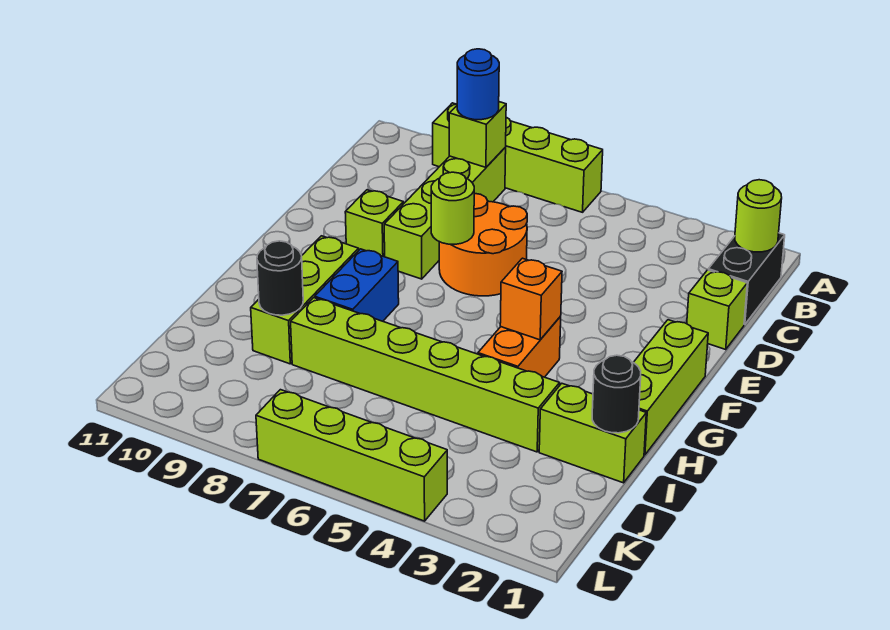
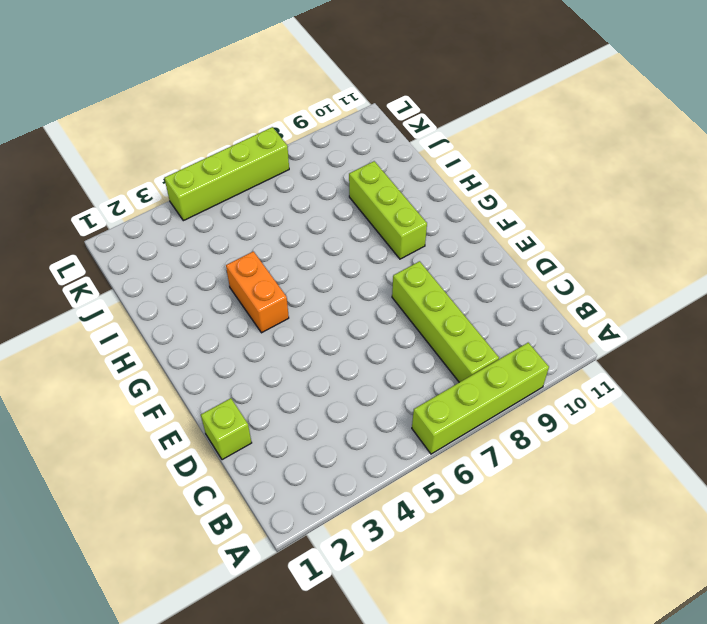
none -> black brick B1:C1 level 1
none -> orange round brick D6:E7 level 1
none -> lime brick E9 level 1

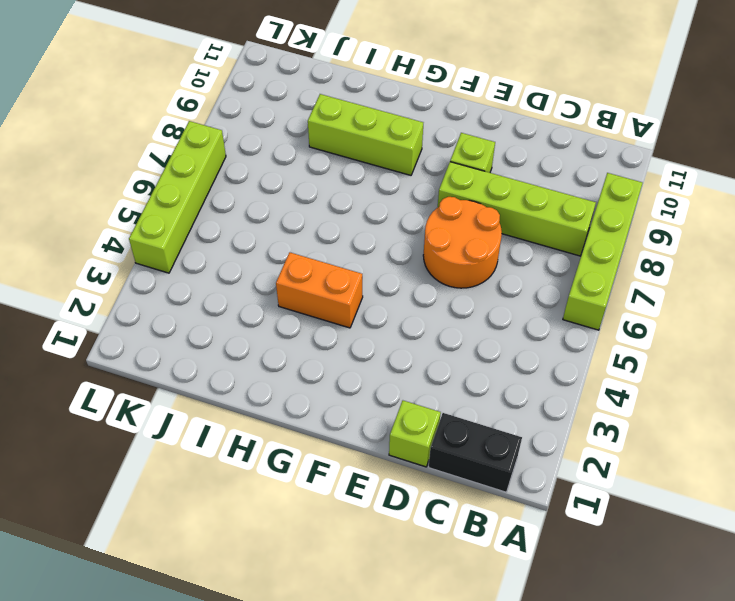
none -> lime brick F1:H1 level 1
none -> blue brick G8:H8 level 1
none -> lime brick I1:I2 level 1

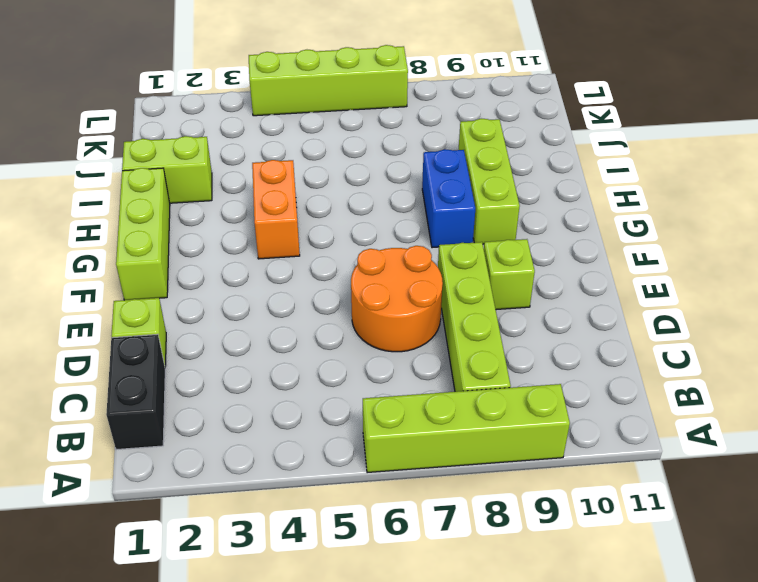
none -> lime brick I3:I8 level 1
none -> lime round brick B1 level 2
none -> lime brick B8 level 2

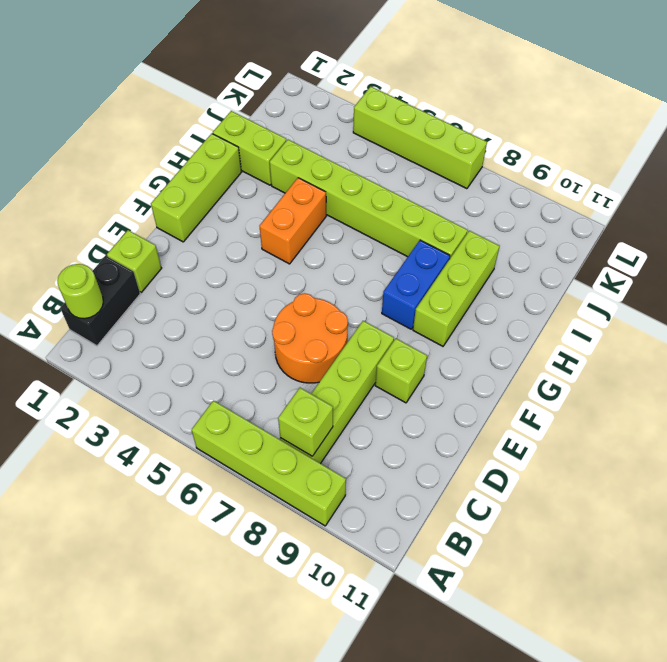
none -> lime round brick E7 level 2
none -> orange brick G4 level 2
none -> black round brick I1 level 2

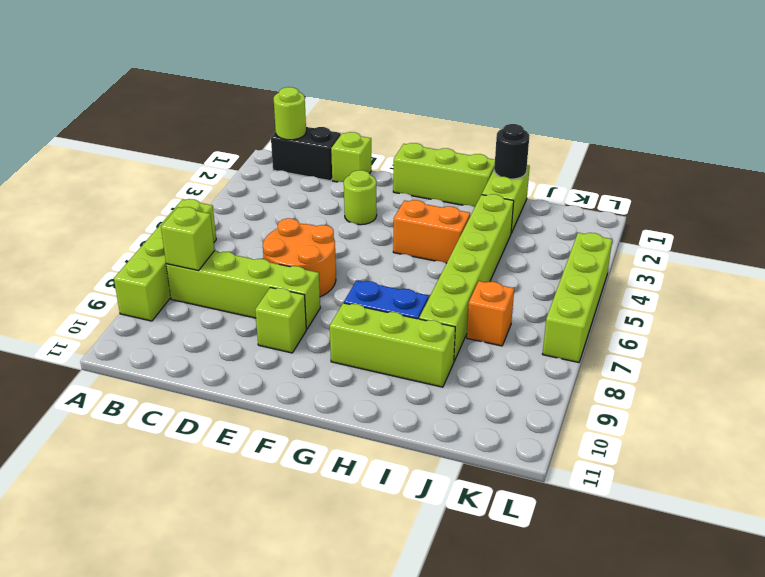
lime round brick E3 level 1 -> lime round brick E7 level 2
orange brick J7 level 1 -> orange brick G4 level 2
none -> black round brick I9 level 2
none -> blue round brick B8 level 3

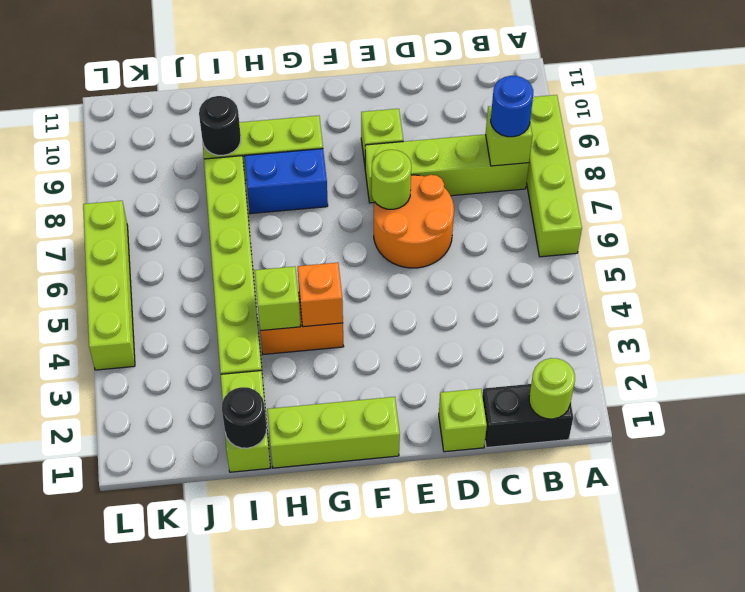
lime brick H4 level 2 -> none

